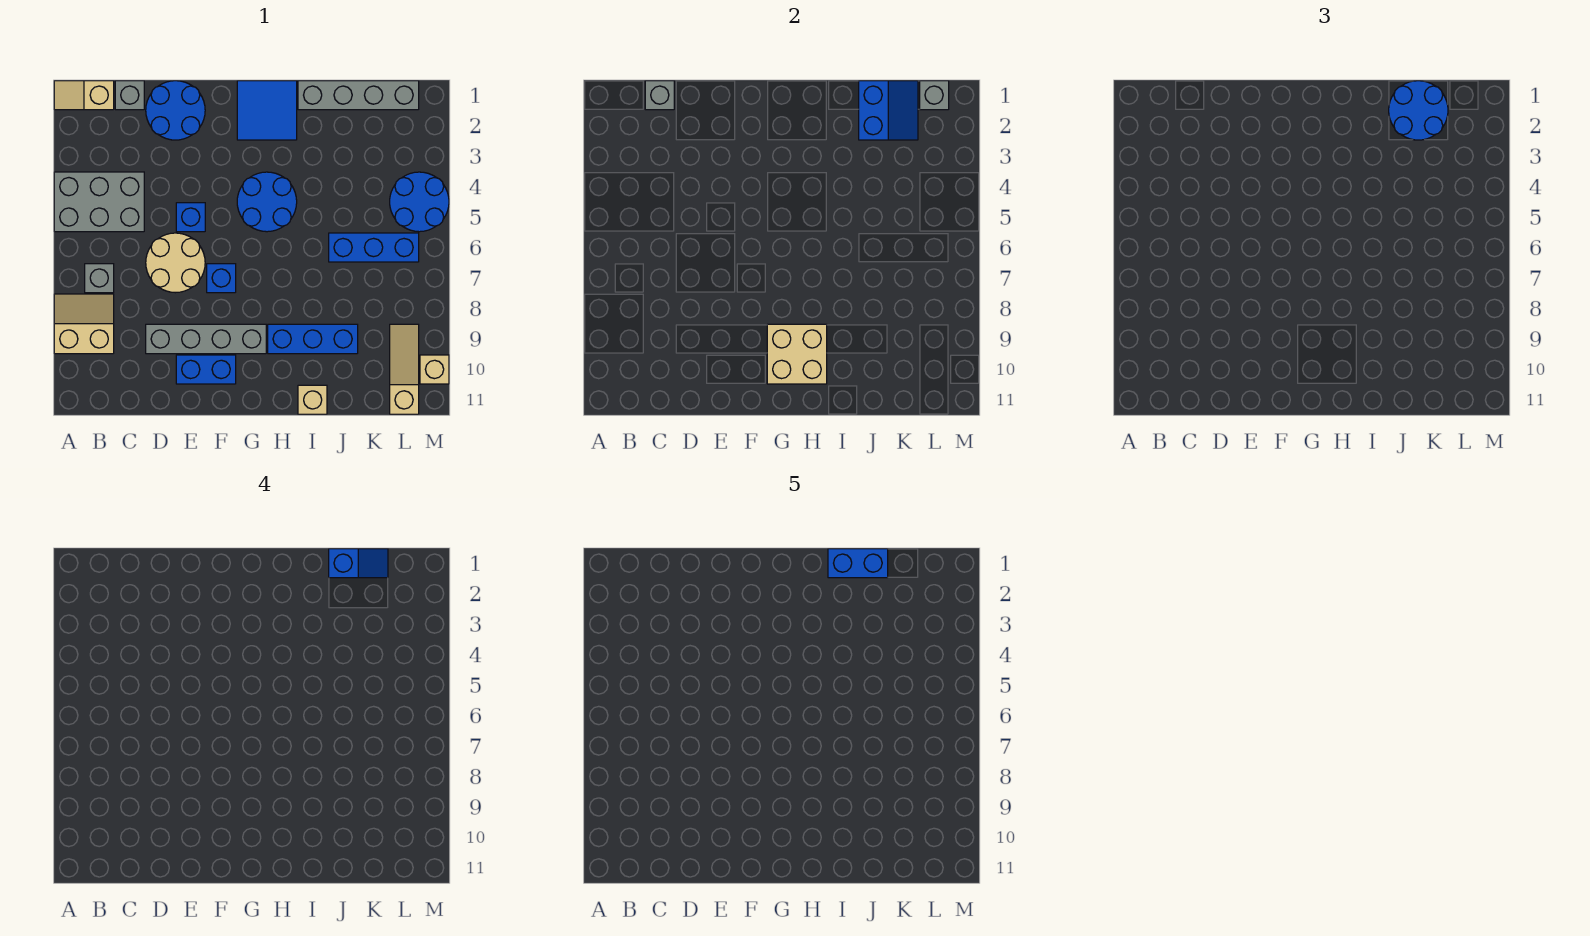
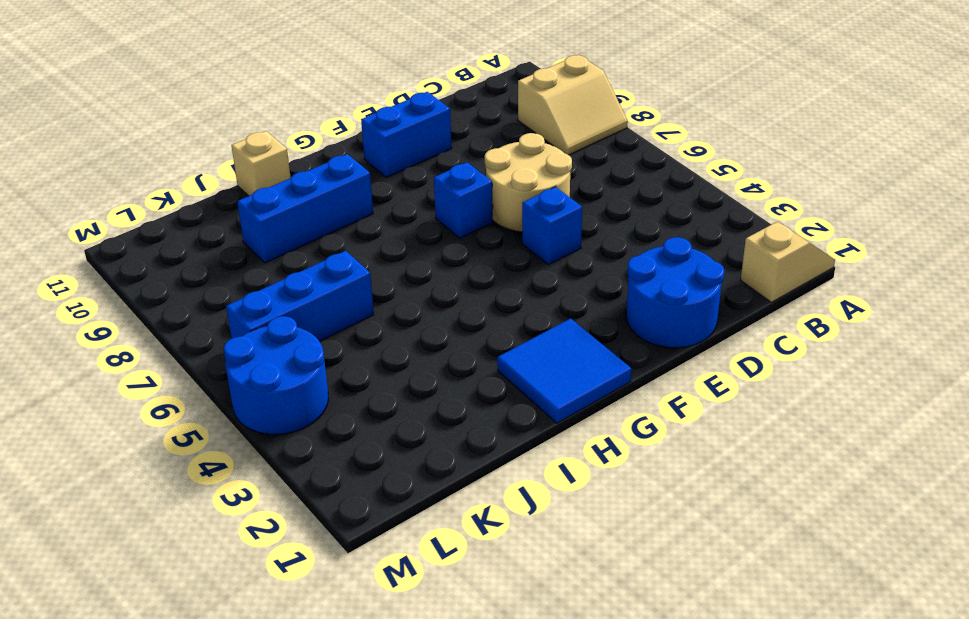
none -> grey brick A4:C5 level 1
none -> grey brick B7 level 1
none -> grey brick C1 level 1

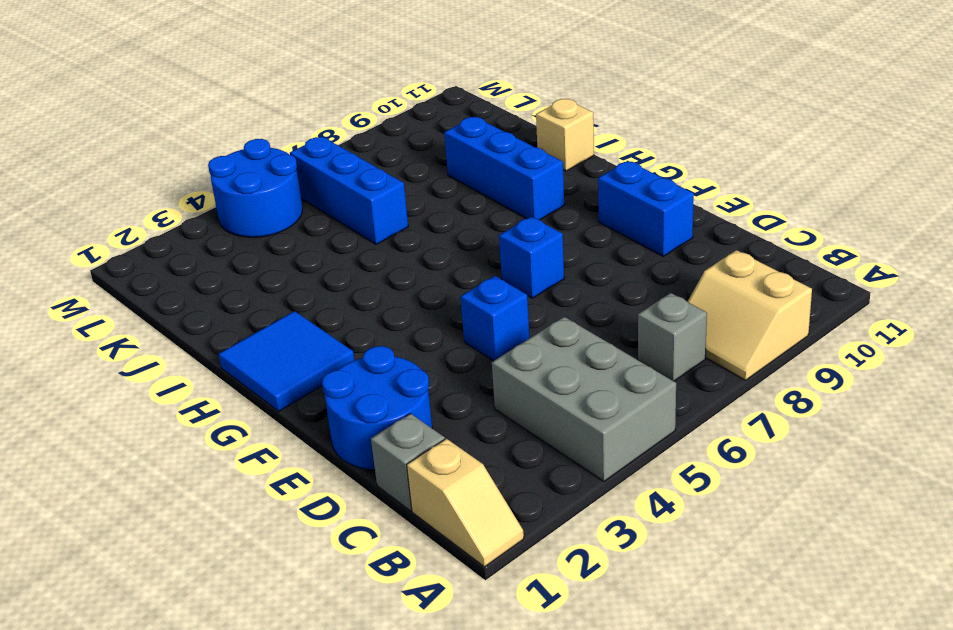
none -> tan round brick D6:E7 level 1
none -> grey brick D9:G9 level 1
none -> blue round brick G4:H5 level 1

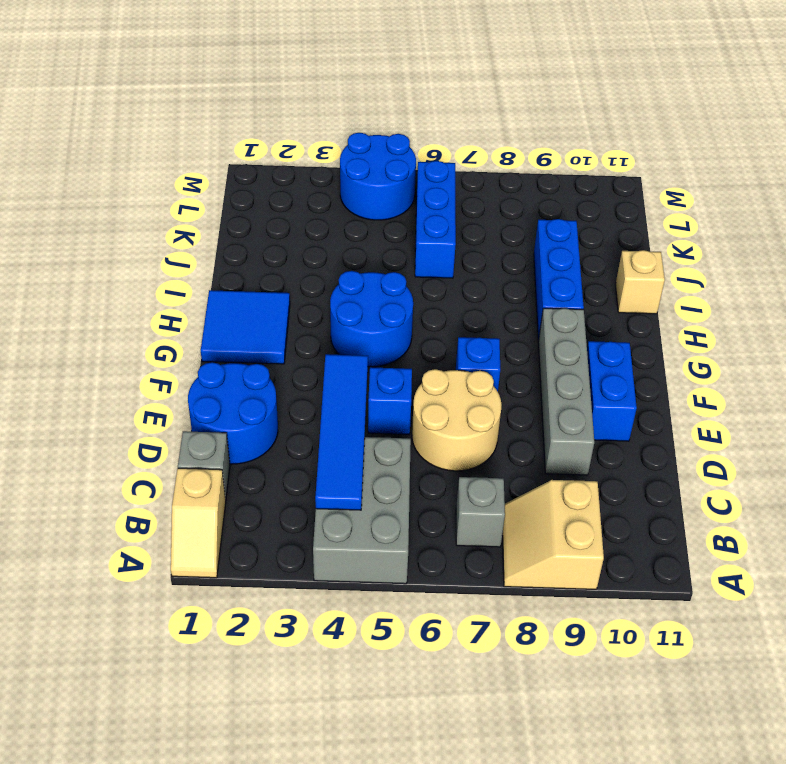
blue tile B4:E4 level 2 -> none
none -> grey brick I1:L1 level 1
none -> tan slope L9:L11 level 1 top 11
none -> tan brick M10 level 1

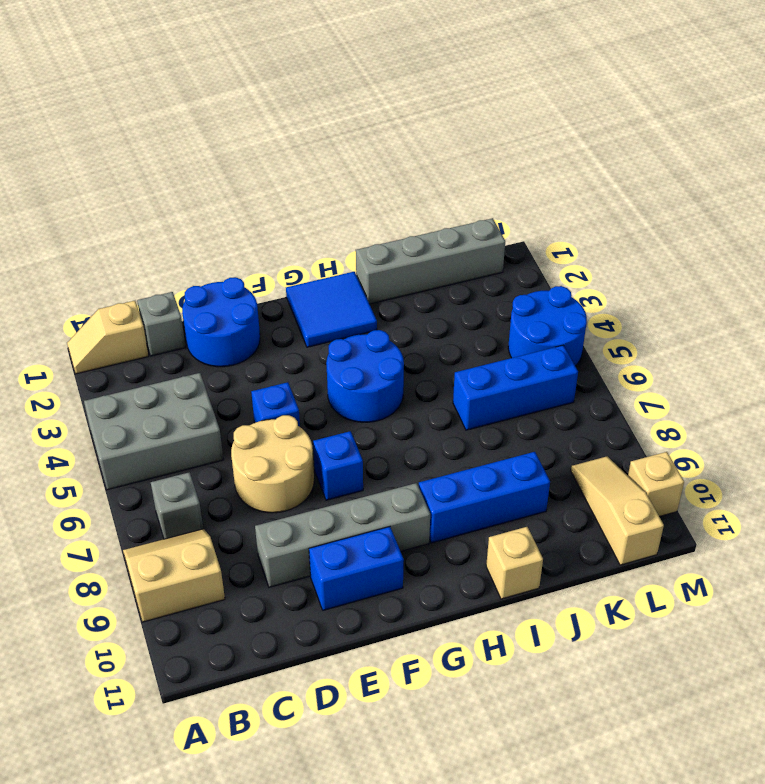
none -> grey brick C1 level 2
none -> tan brick G9:H10 level 2
none -> blue slope J1:K2 level 2 top J

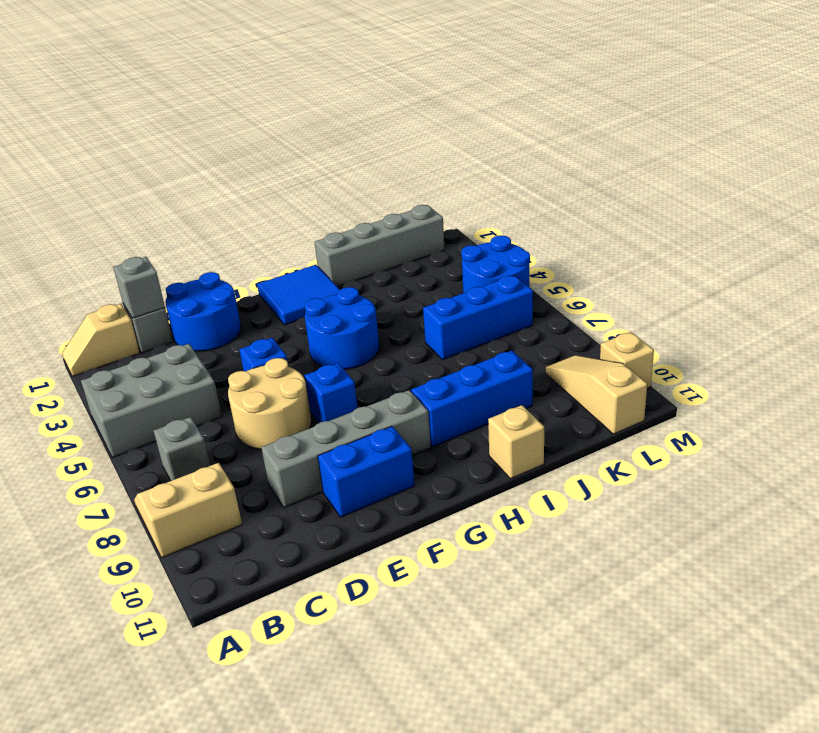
none -> tan brick G9:H10 level 2
none -> blue slope J1:K2 level 2 top J
none -> grey brick L1 level 2

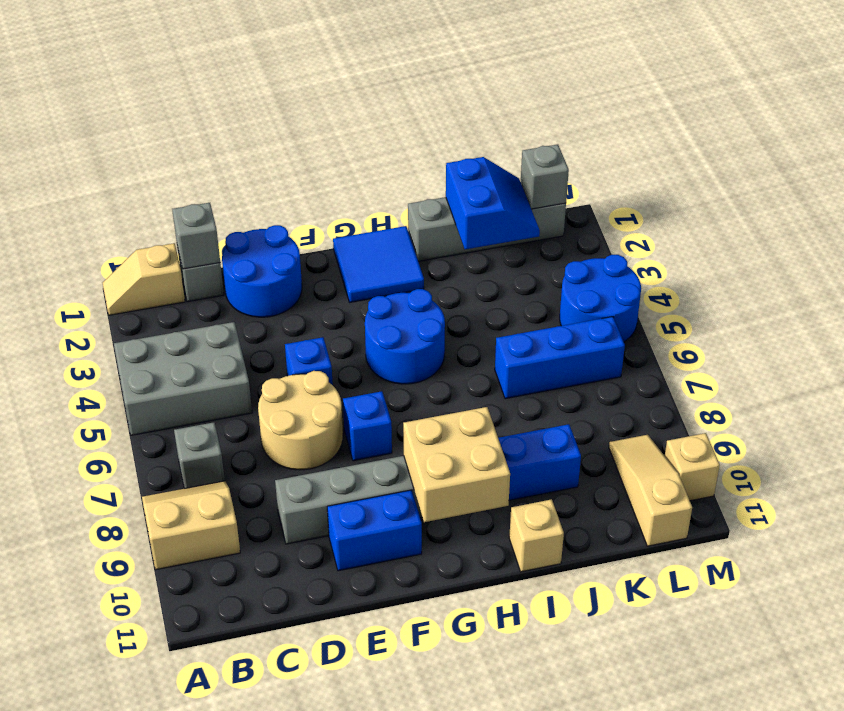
none -> blue round brick J1:K2 level 3
none -> blue slope J1:K1 level 4 top J
none -> blue brick I1:J1 level 5

